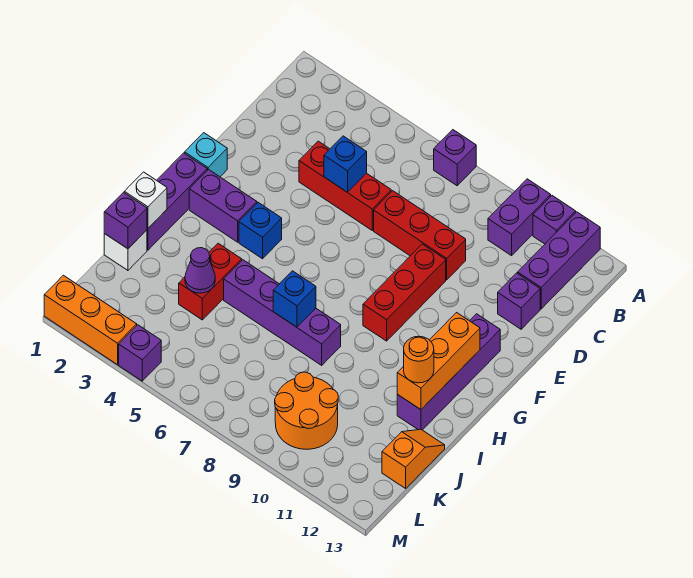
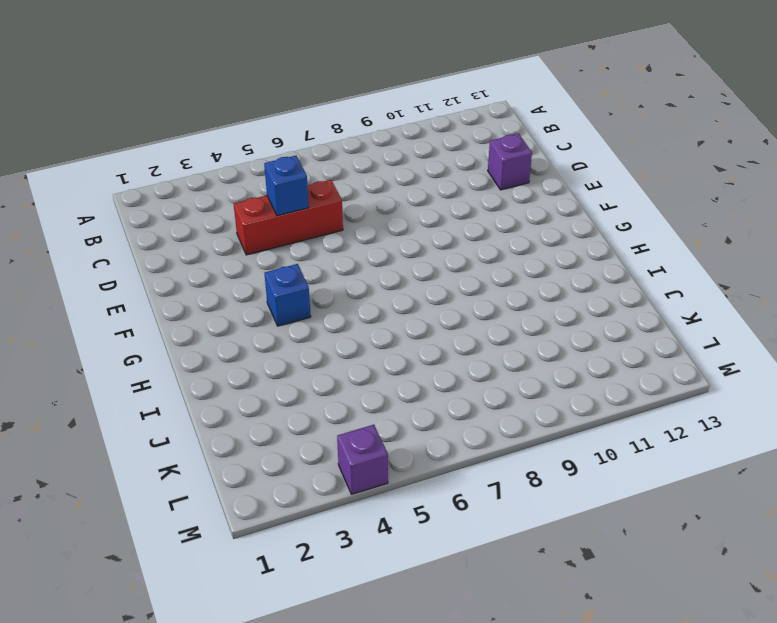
none -> purple brick A7 level 1
none -> purple brick A10:B10 level 1
none -> purple brick A11 level 1

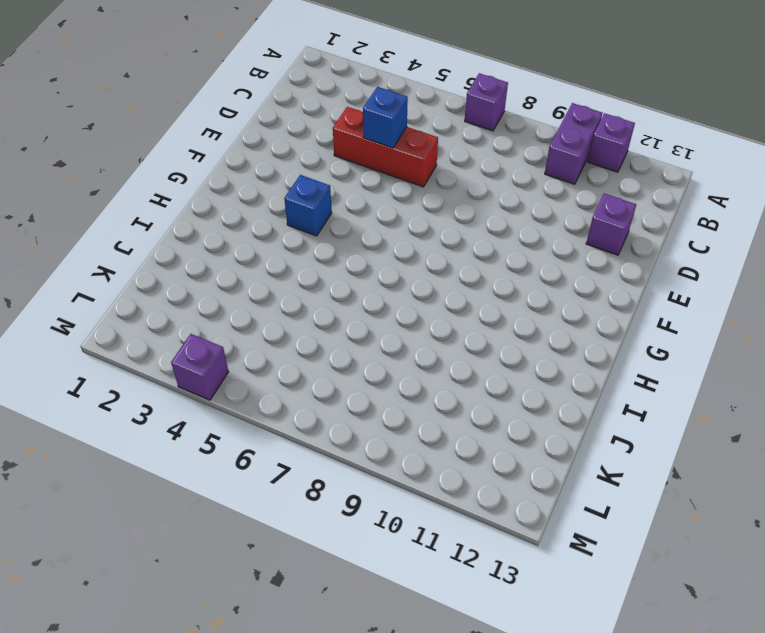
none -> purple brick A12:C12 level 1
none -> red brick D7:D9 level 1
none -> red brick E9:G9 level 1

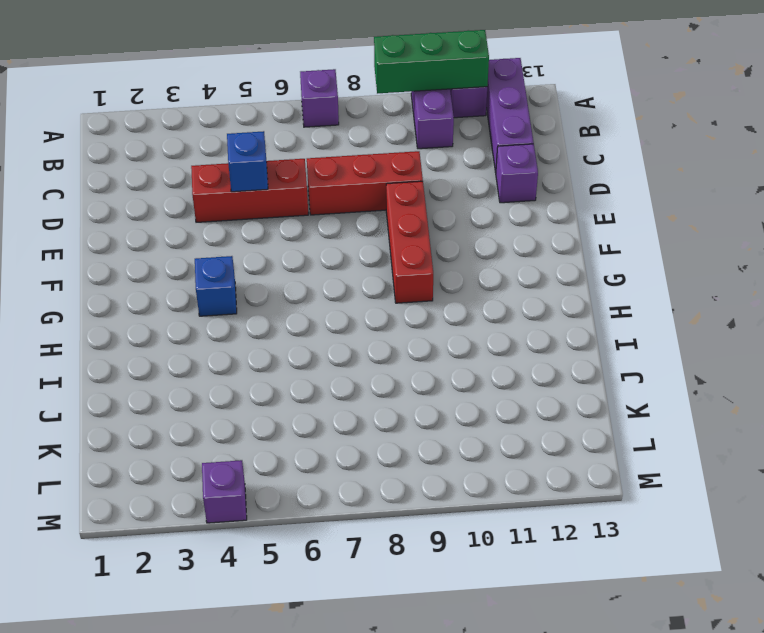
green brick A9:A11 level 2 -> none
none -> cyan brick F1 level 1
none -> purple brick F12:I12 level 1
none -> purple brick G1:I1 level 1

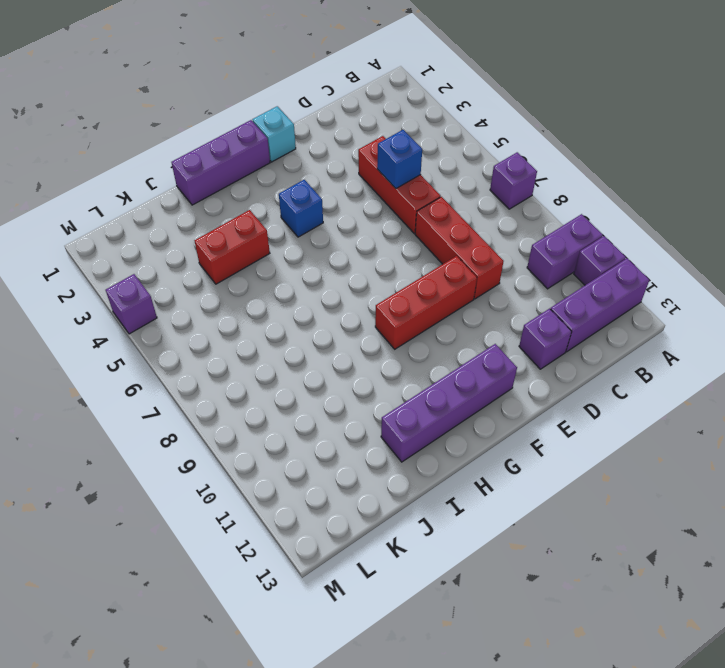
none -> purple brick G2:G3 level 1
none -> purple brick I5:I8 level 1
none -> white brick J1 level 1

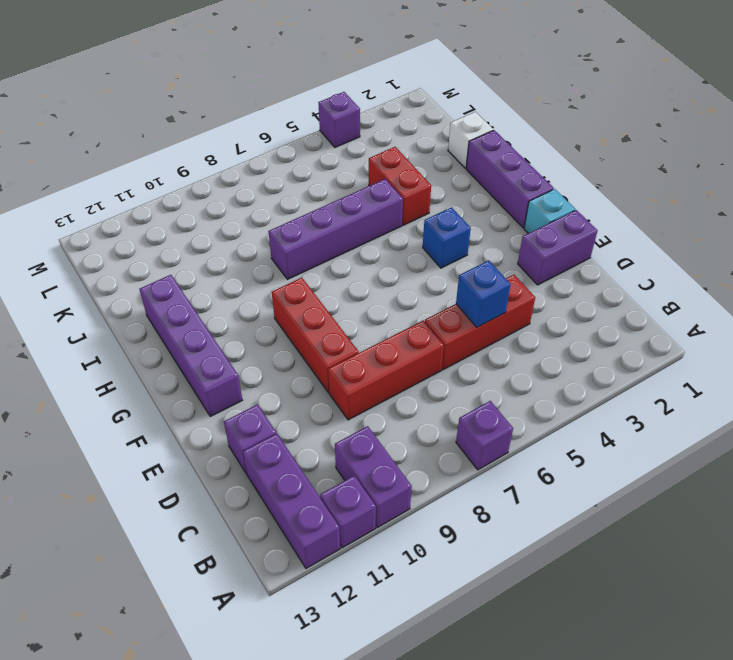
purple brick E1:E2 level 1 -> purple brick G2:G3 level 1
none -> orange slope J13:K13 level 1 top K
none -> orange round brick K9:L10 level 1
none -> orange brick M1:M3 level 1

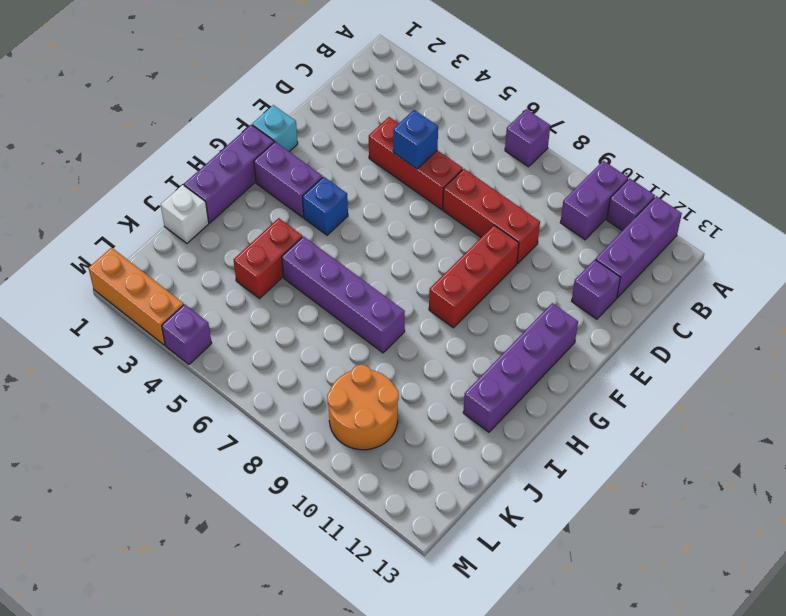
none -> orange slope J13:K13 level 1 top K
none -> orange brick G12:I12 level 2
none -> white brick I1 level 2

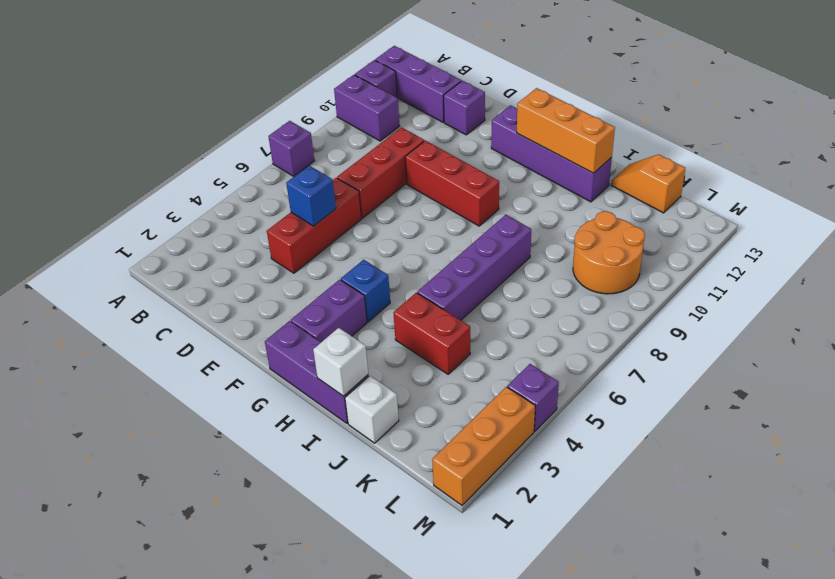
none -> cyan brick F1 level 1
none -> blue brick I7 level 2
none -> purple brick J1 level 2

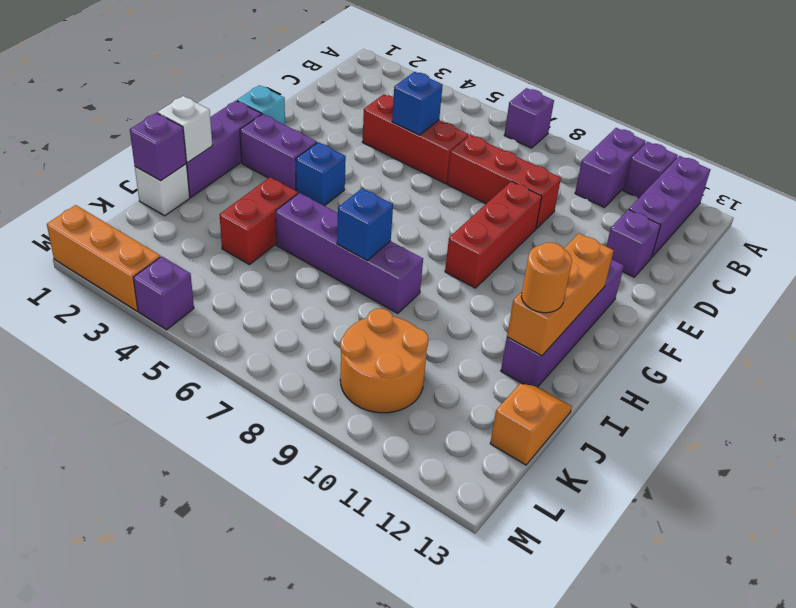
none -> purple cone J4 level 2

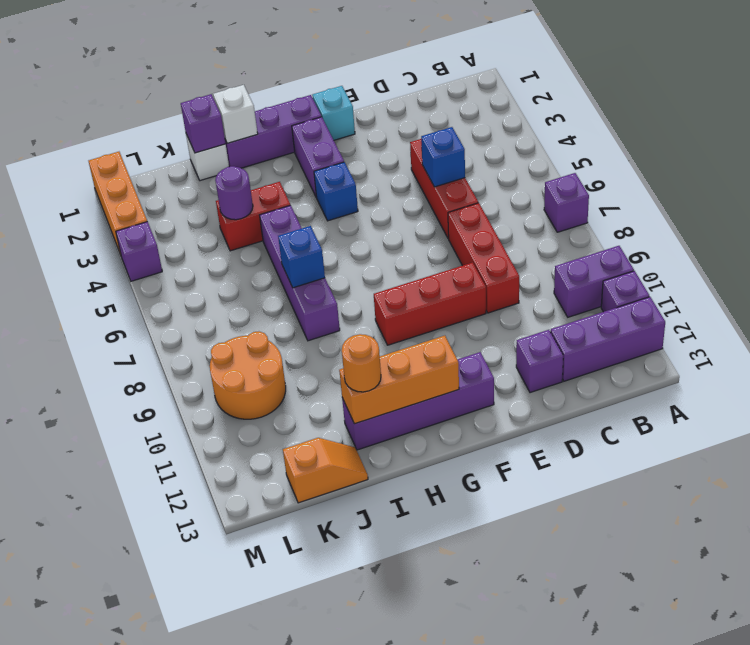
purple round brick J4 level 2 -> purple cone J4 level 2

